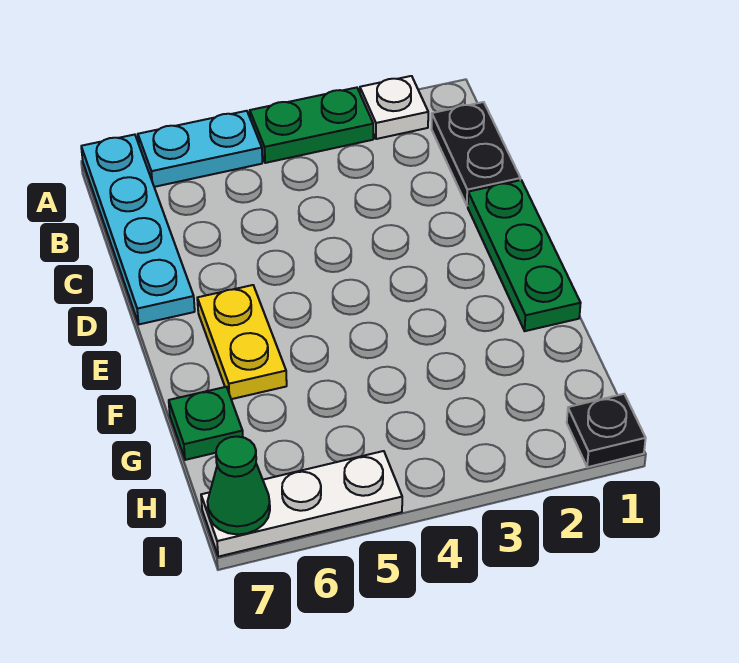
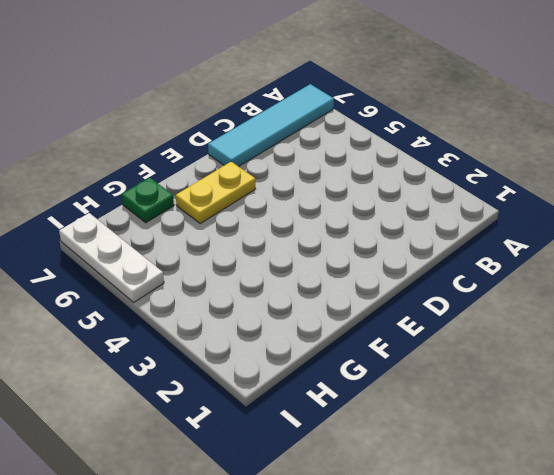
cyan tile A7:D7 level 1 -> cyan plate A7:D7 level 1
none -> white plate A2 level 1
none -> green plate A3:A4 level 1

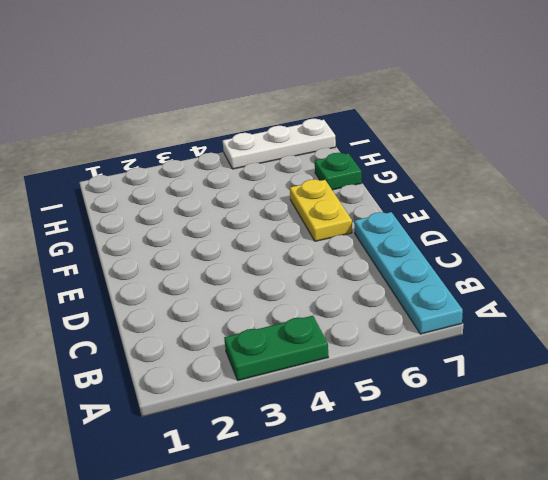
none -> white plate A2 level 1
none -> cyan plate A5:A6 level 1

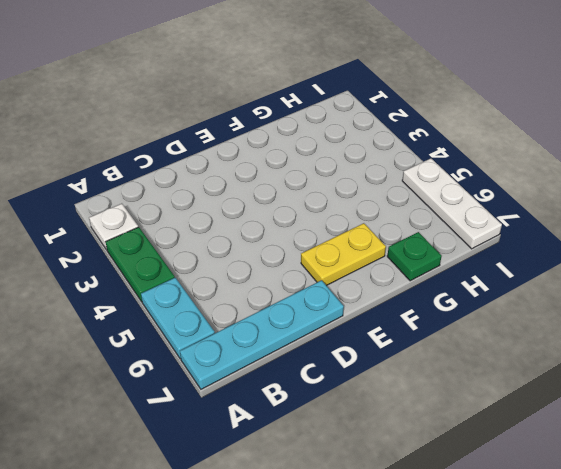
none -> black plate B1:C1 level 1
none -> green plate D1:F1 level 1

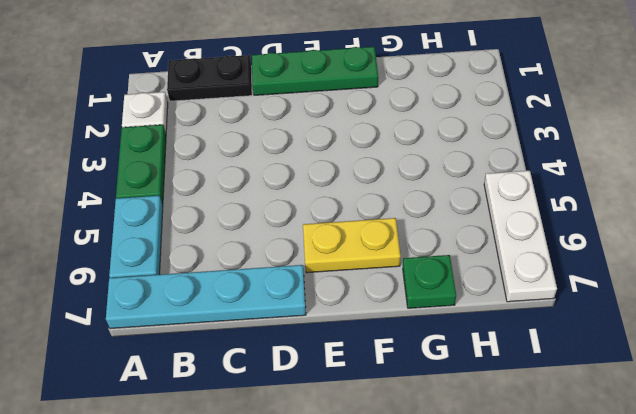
none -> black plate I1 level 1
none -> green cone I7 level 2

